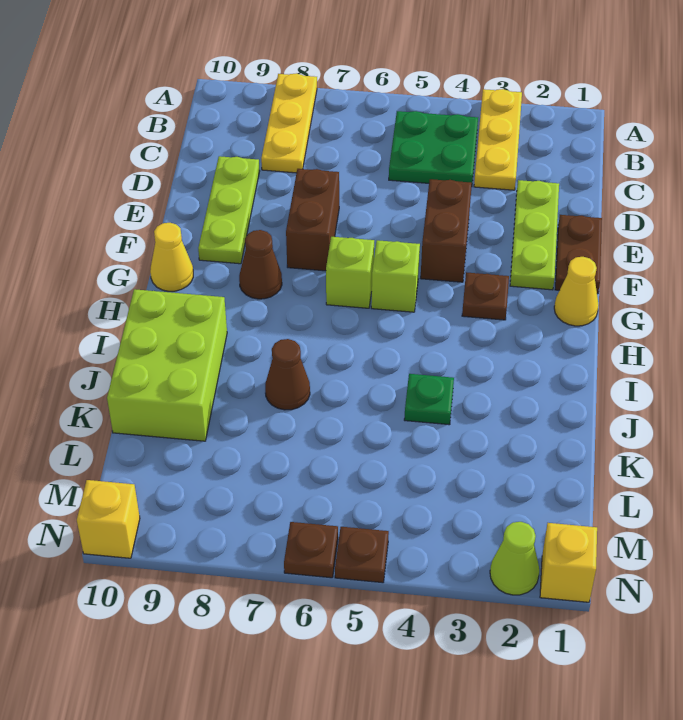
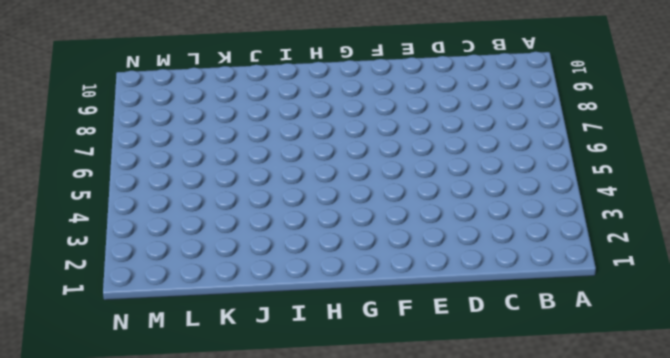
none -> yellow plate A3:C3 level 1
none -> yellow plate A8:C8 level 1
none -> green plate B4:C5 level 1

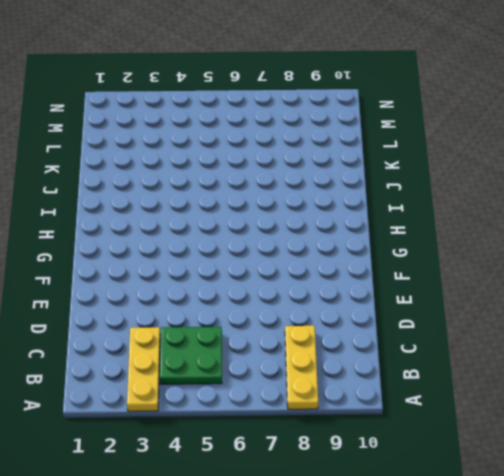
none -> lime plate D2:F2 level 1
none -> lime plate D9:F9 level 1
none -> brown plate E1:F1 level 1

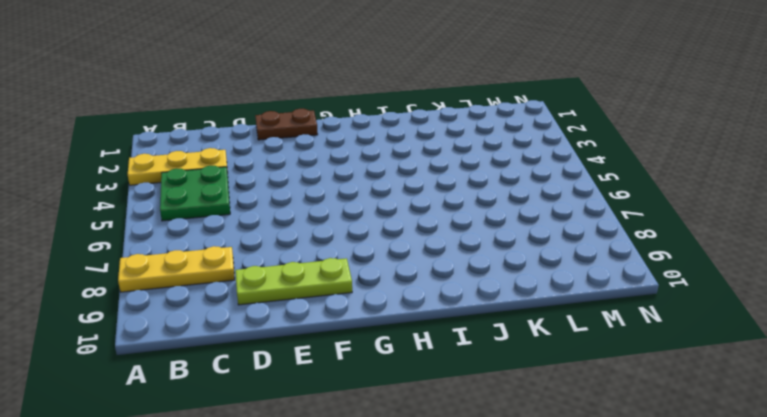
none -> lime plate D2:F2 level 1
none -> brown brick E4:F4 level 1
none -> brown brick E7:F7 level 1

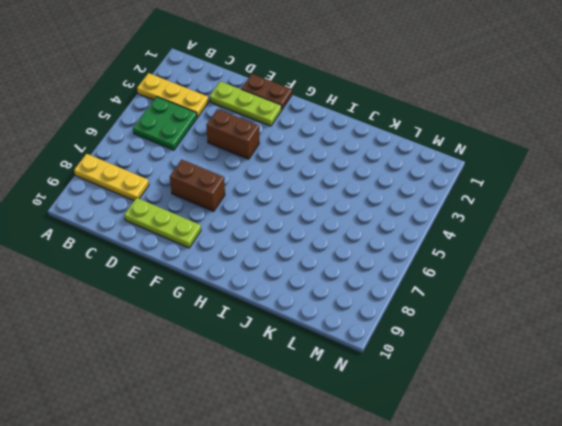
none -> yellow cone G1 level 1
none -> brown plate G3 level 1
none -> lime brick G5 level 1

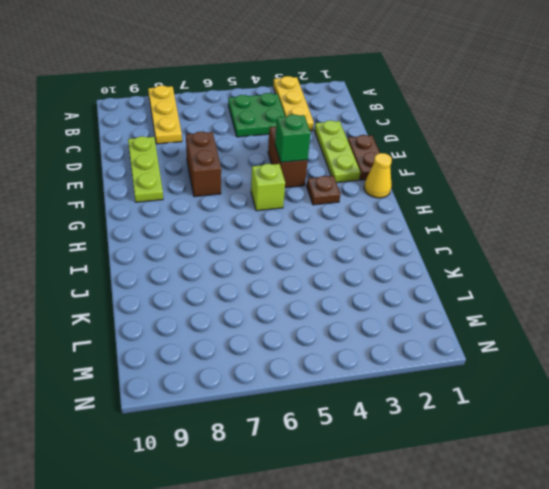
green brick F4 level 2 -> none
none -> lime brick G6 level 1
none -> brown cone G8 level 1
none -> yellow cone G10 level 1

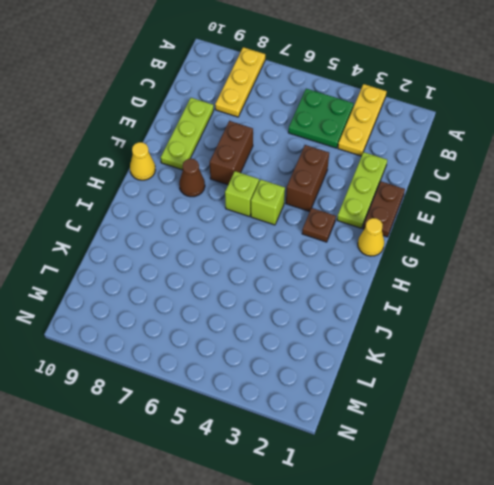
none -> lime brick I9:K10 level 1
none -> green plate J4 level 1
none -> brown cone J7 level 1

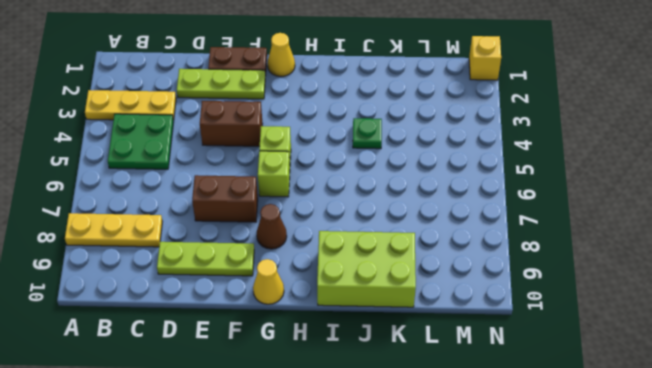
none -> brown plate G3 level 1
none -> brown cone J7 level 1
none -> lime cone N2 level 1

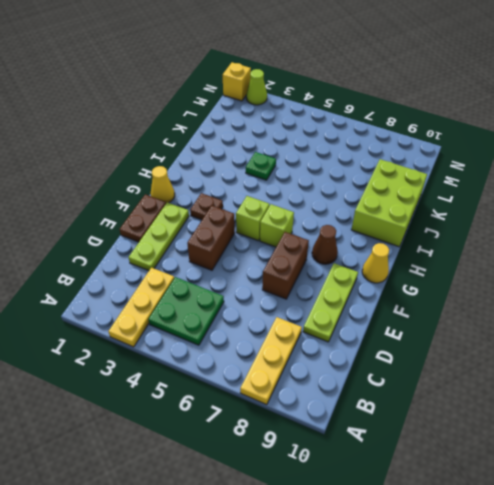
none -> brown cone J7 level 1
none -> brown plate N5 level 1
none -> brown plate N6 level 1

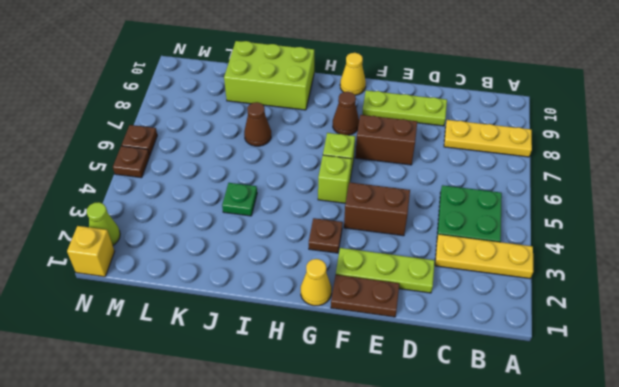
none -> yellow brick N10 level 1

